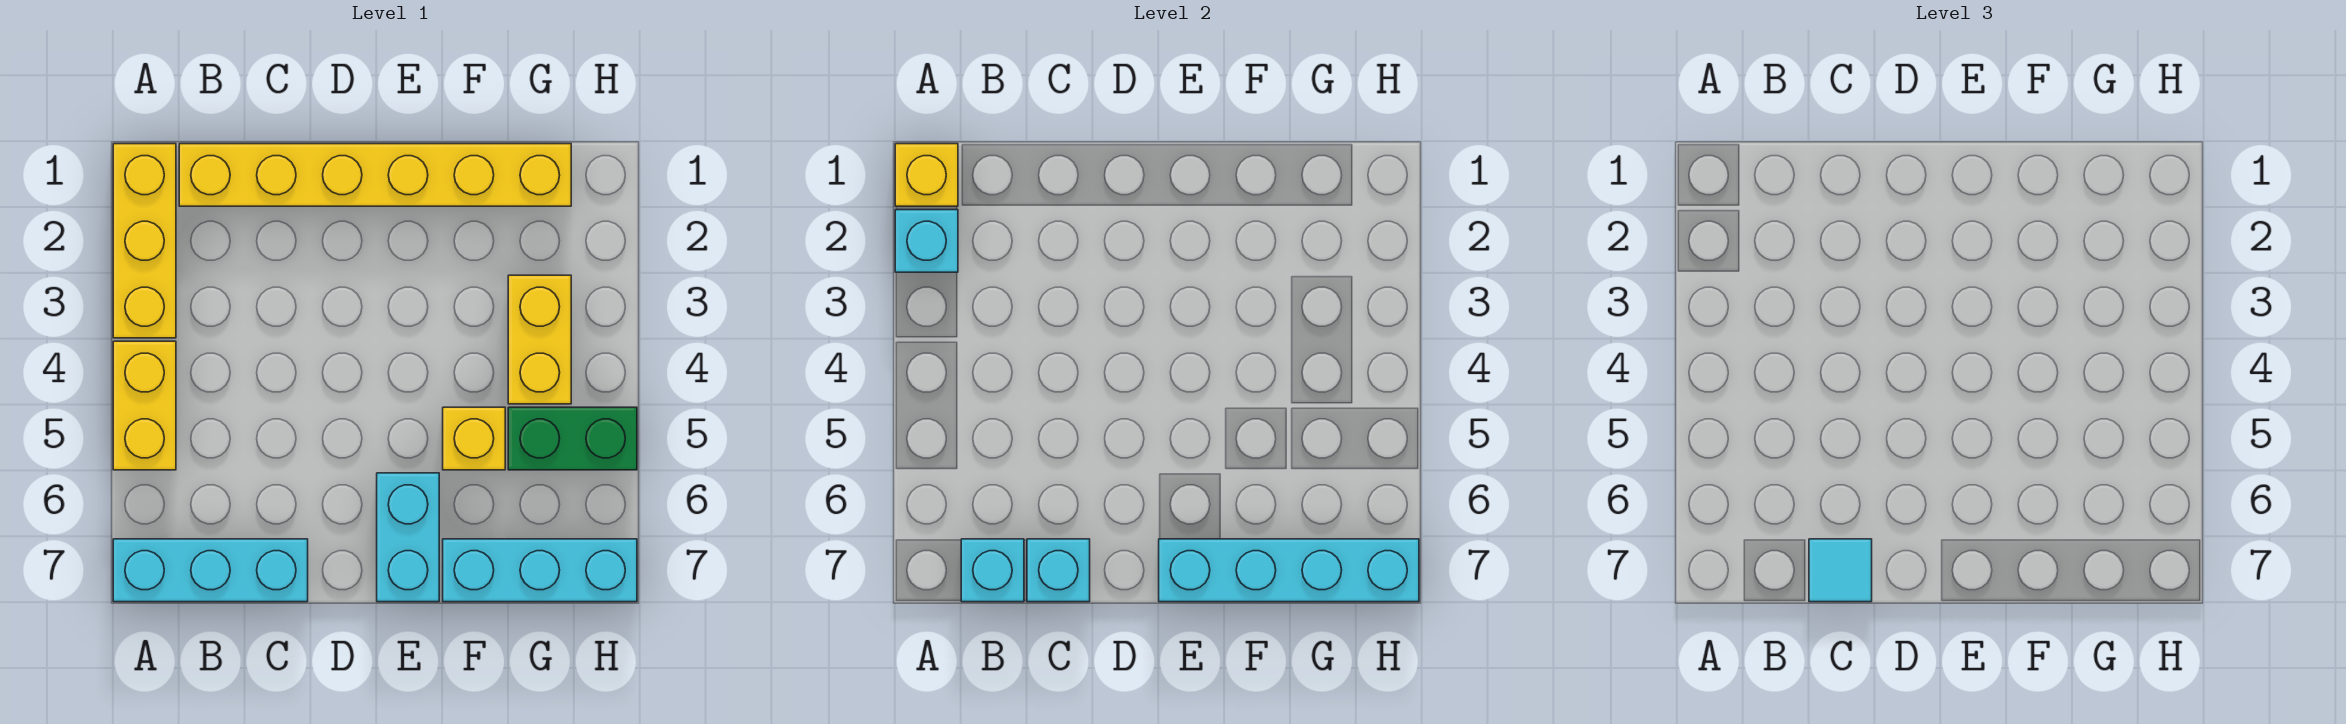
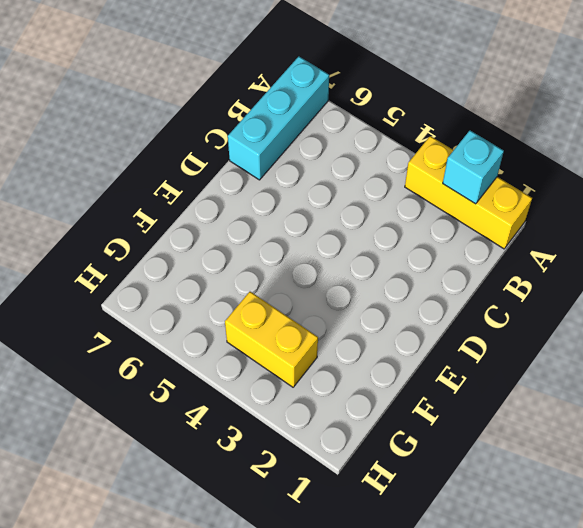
none -> yellow brick A4:A5 level 1
none -> yellow brick B1:G1 level 1
none -> cyan brick E6:E7 level 1

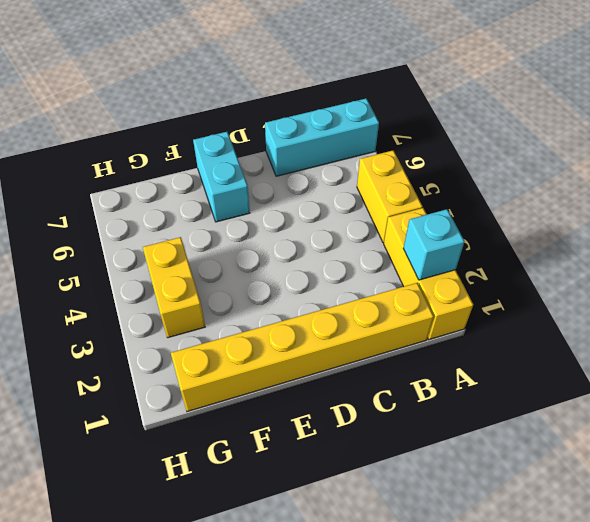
none -> yellow brick F5 level 1
none -> cyan brick F7:H7 level 1
none -> green brick G5:H5 level 1

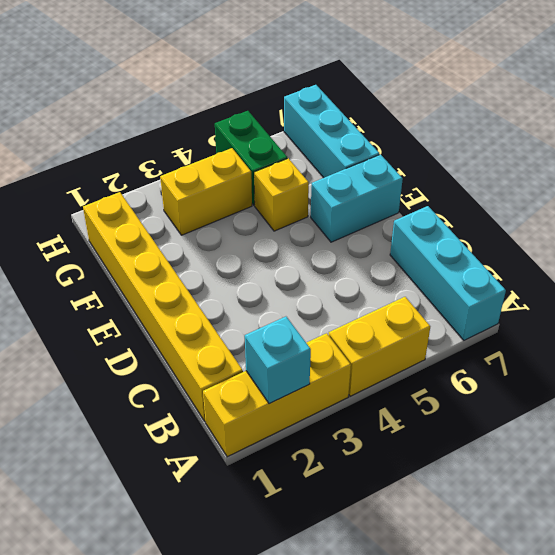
none -> yellow brick A1 level 2
none -> cyan brick B7 level 2
none -> cyan brick C7 level 2

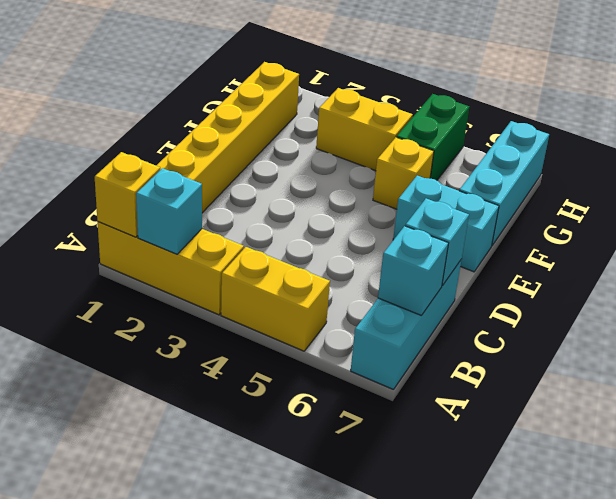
none -> cyan brick E7:H7 level 2
none -> cyan tile C7 level 3

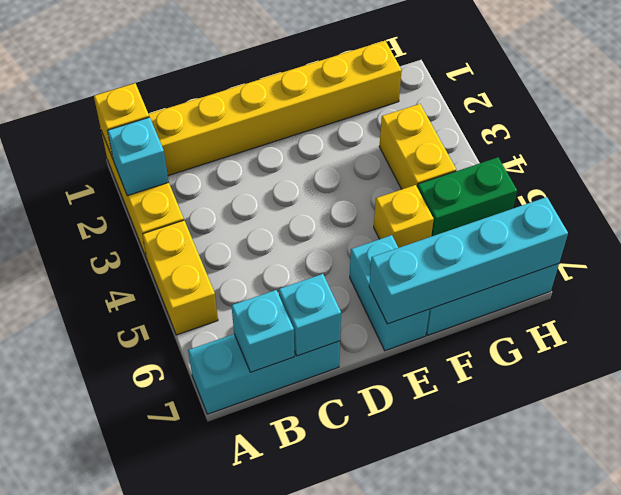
none -> cyan tile C7 level 3

